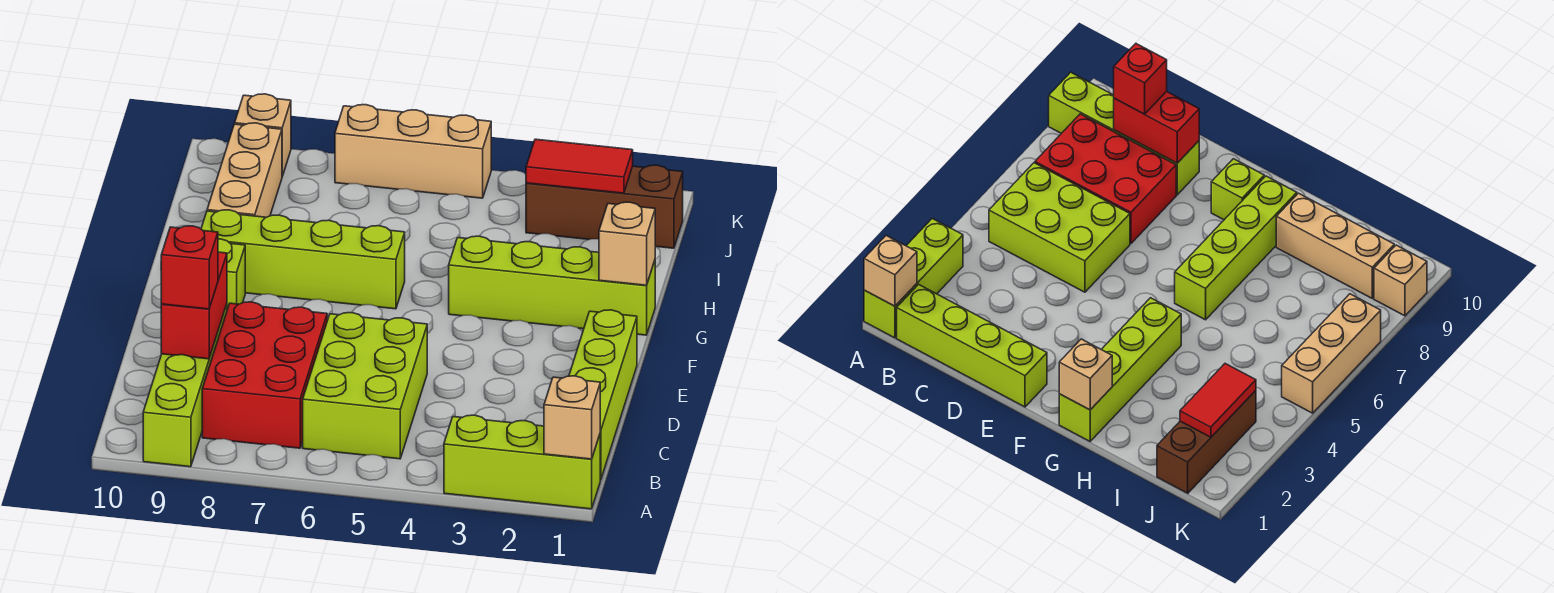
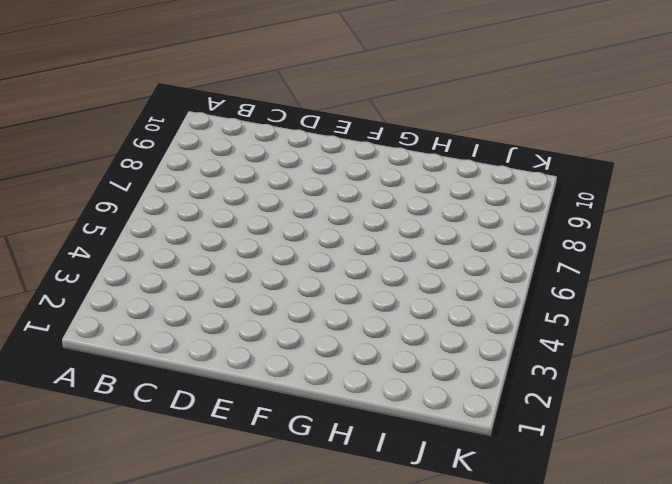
none -> lime brick A1:A3 level 1
none -> lime brick A9:D9 level 1
none -> lime brick B1:E1 level 1

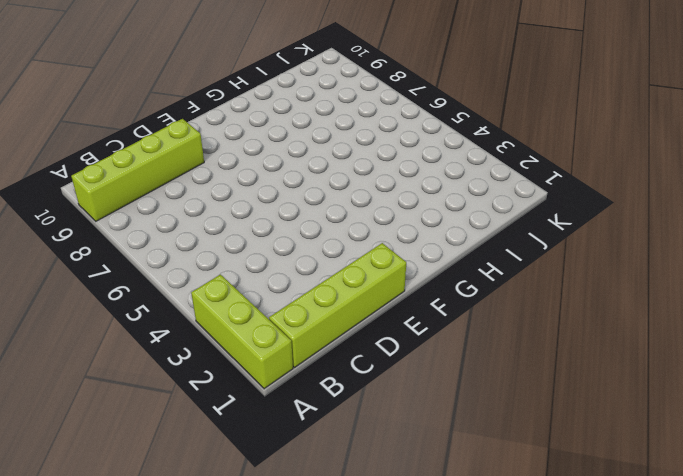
none -> lime brick B5:D6 level 1
none -> red brick B7:D8 level 1
none -> lime brick F9 level 1

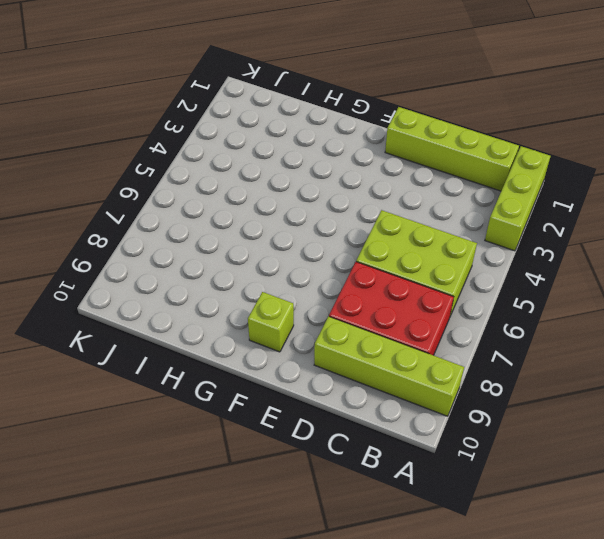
none -> lime brick G1:G4 level 1
none -> lime brick G6:G9 level 1
none -> tan brick H9:J9 level 1

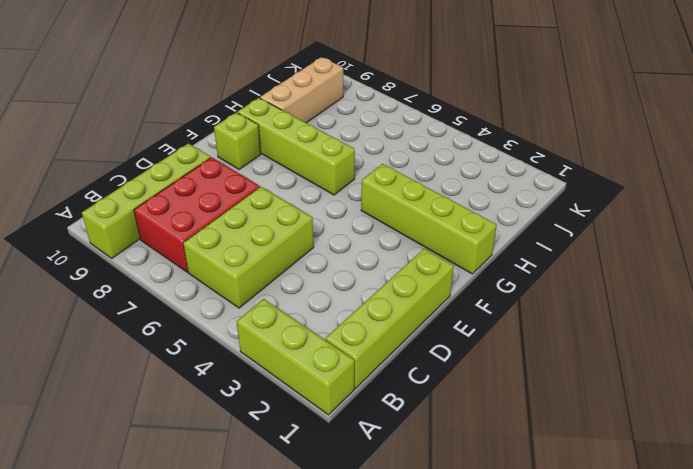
none -> brown brick J1:J3 level 1
none -> tan brick K5:K7 level 1
none -> tan brick K9 level 1

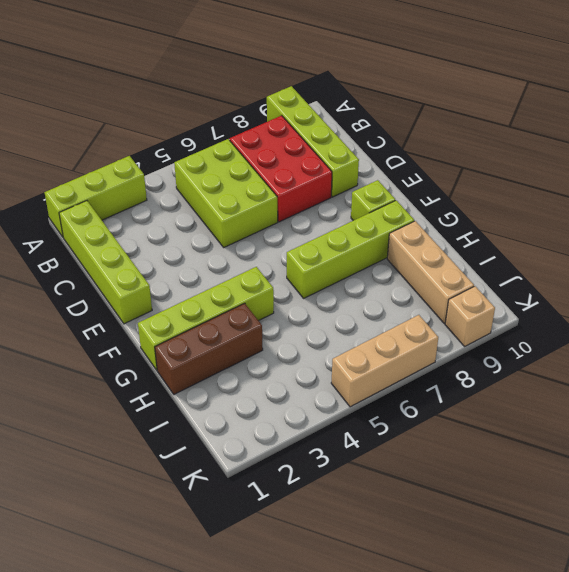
brown brick H1:H3 level 1 -> brown brick J1:J3 level 1
none -> tan brick A1 level 2
none -> red brick C9:D9 level 2
none -> tan brick G1 level 2

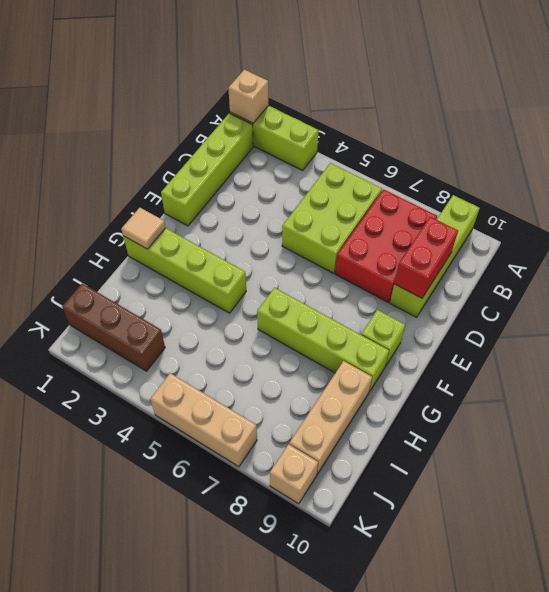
tan tile G1 level 2 -> tan brick G1 level 2
none -> red tile J2:J3 level 2
none -> red brick C9 level 3

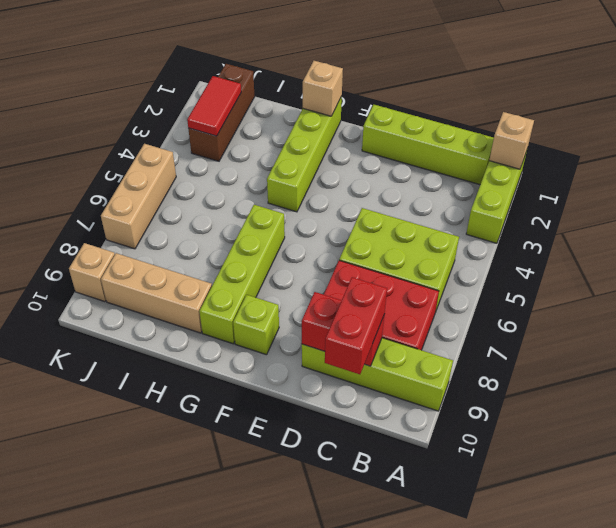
red brick C9:C10 level 3 -> red brick C9 level 3

